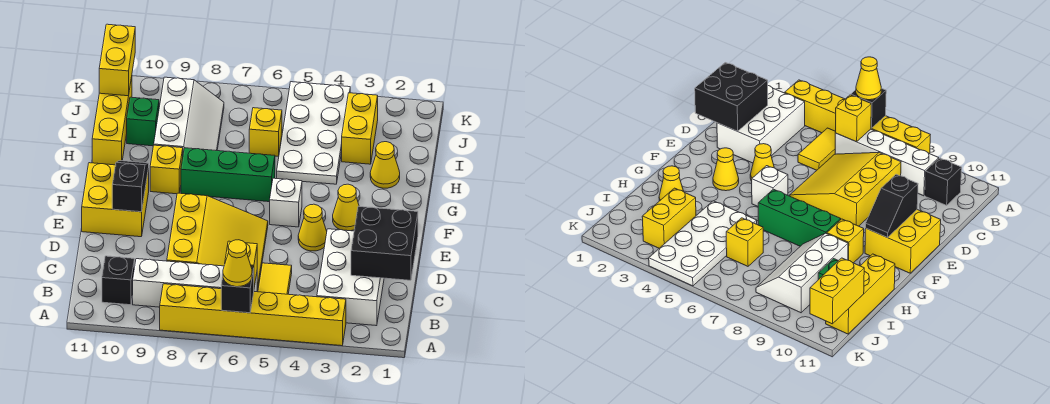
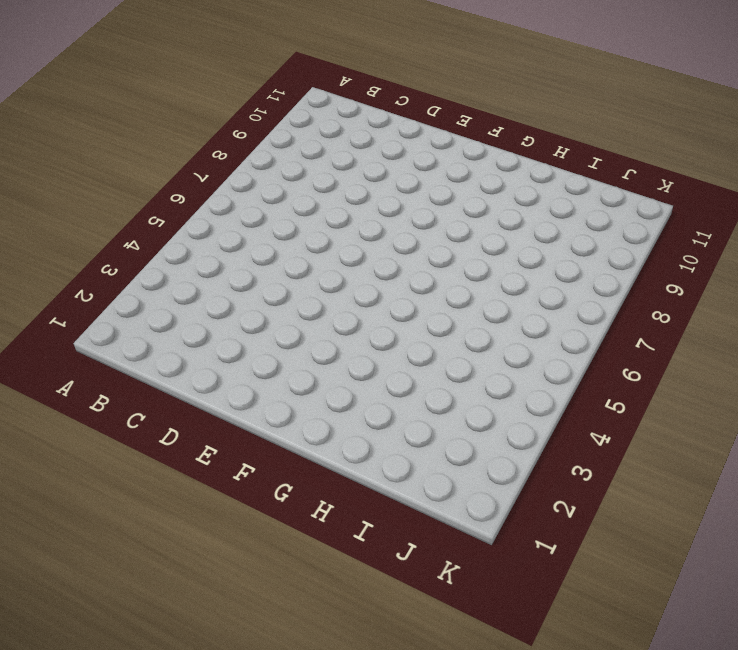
none -> yellow brick A3:A8 level 1
none -> white brick B2:D3 level 1
none -> yellow tile B5:C5 level 1

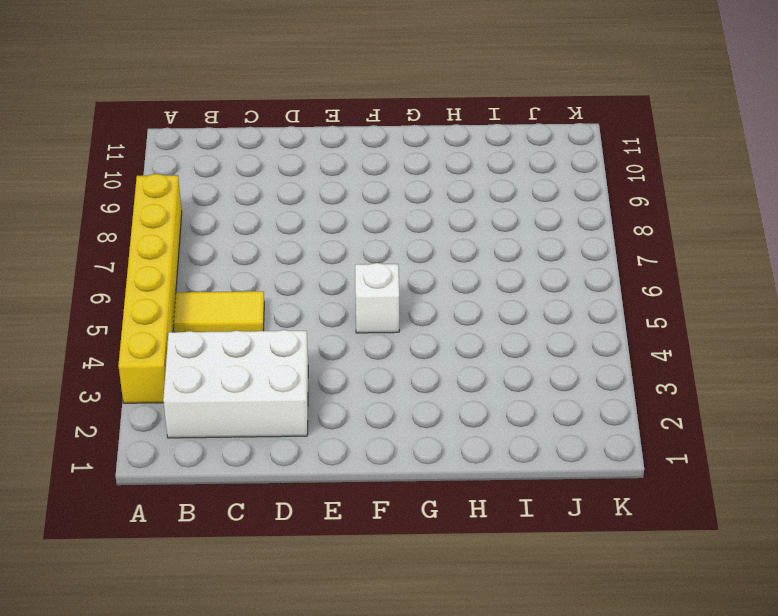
none -> white brick B6:B9 level 1
none -> black brick B10 level 1
none -> yellow slope C6:E8 level 1 top 8

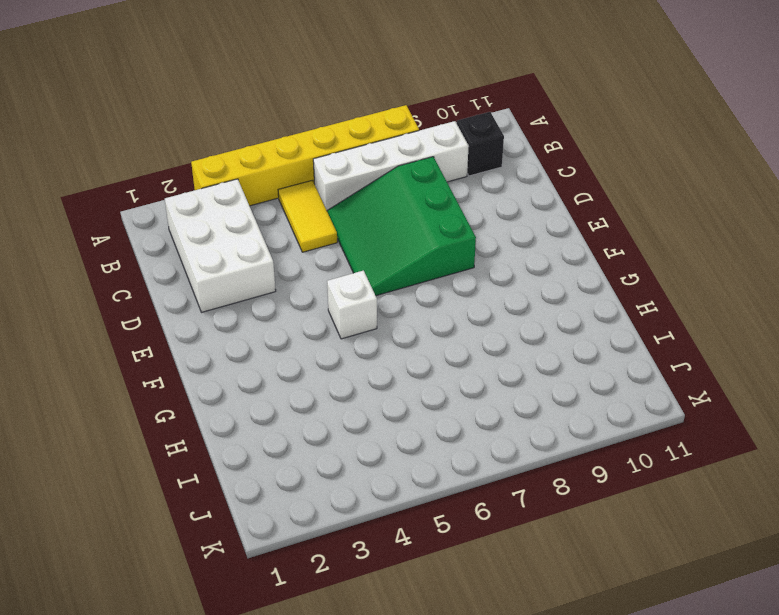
green slope C6:E8 level 1 top 8 -> yellow slope C6:E8 level 1 top 8
none -> yellow cone E4 level 1
none -> yellow brick E10:F11 level 1
none -> yellow cone F3 level 1

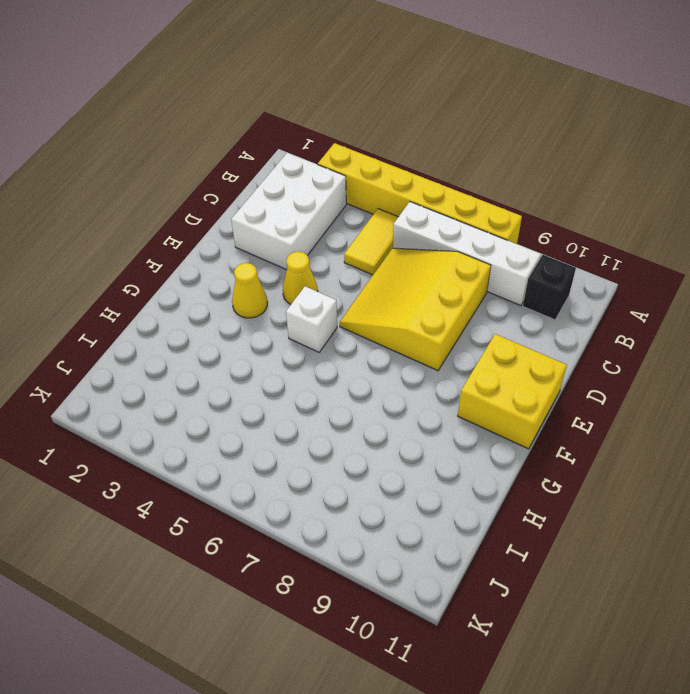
none -> green brick G6:G8 level 1
none -> yellow brick G9 level 1
none -> yellow cone H2 level 1

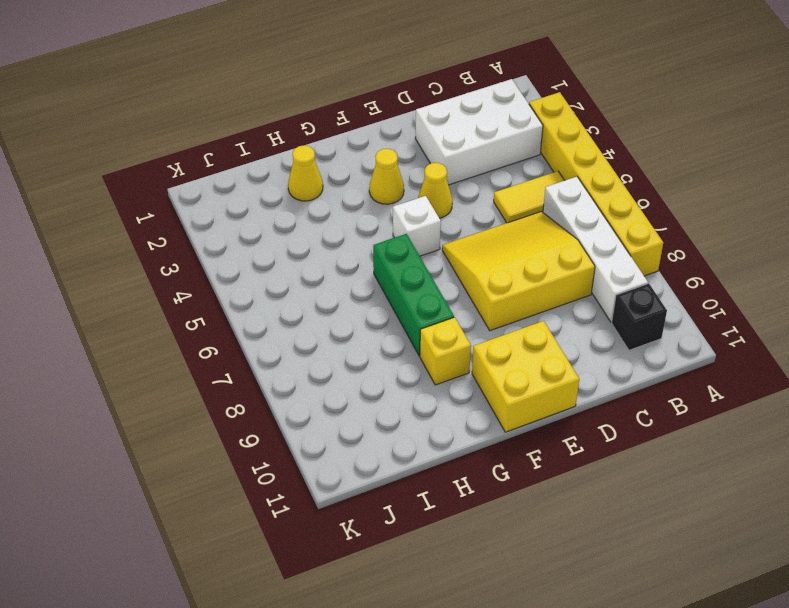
none -> white plate H4:K5 level 1
none -> white slope H8:J9 level 1 top 9
none -> yellow brick H11:J11 level 1

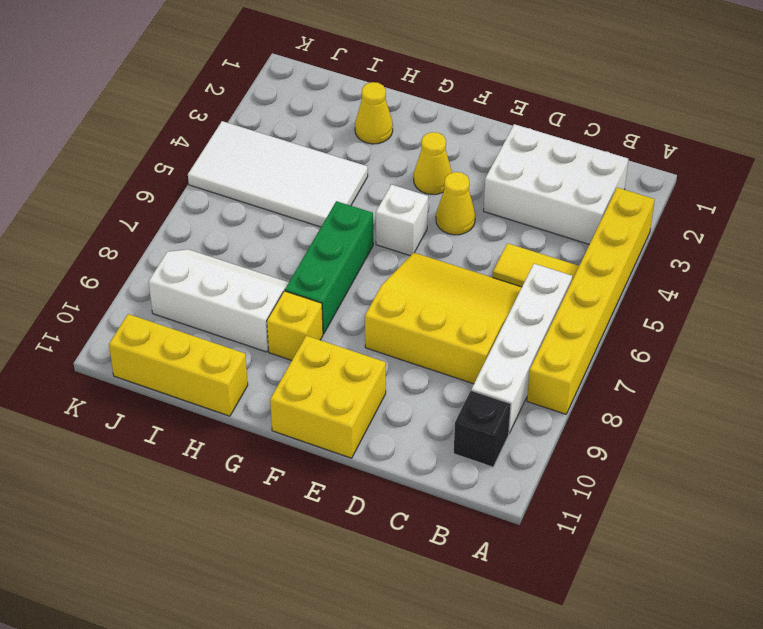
white tile H4:K5 level 1 -> white plate H4:K5 level 1
none -> yellow brick I3:J3 level 1
none -> yellow brick I6 level 1
none -> green brick I10 level 1

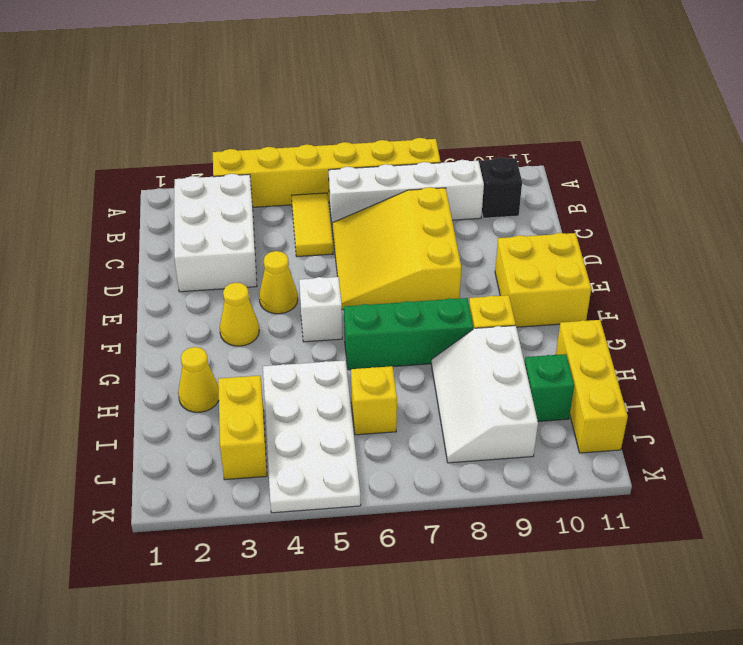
none -> black brick A6 level 2
none -> yellow brick B6 level 2
none -> black brick C1:D2 level 2

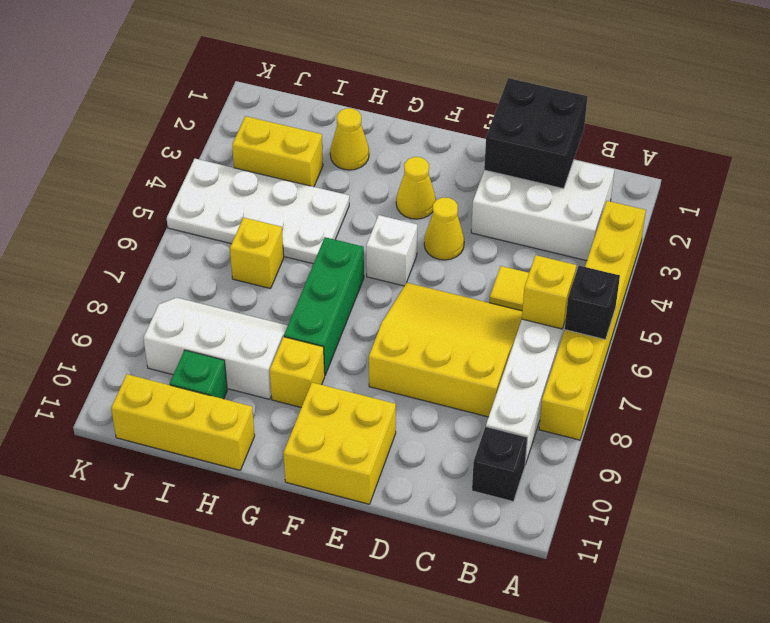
none -> black slope E10:F10 level 2 top E
none -> yellow brick J11:K11 level 2
none -> yellow cone A6 level 3

